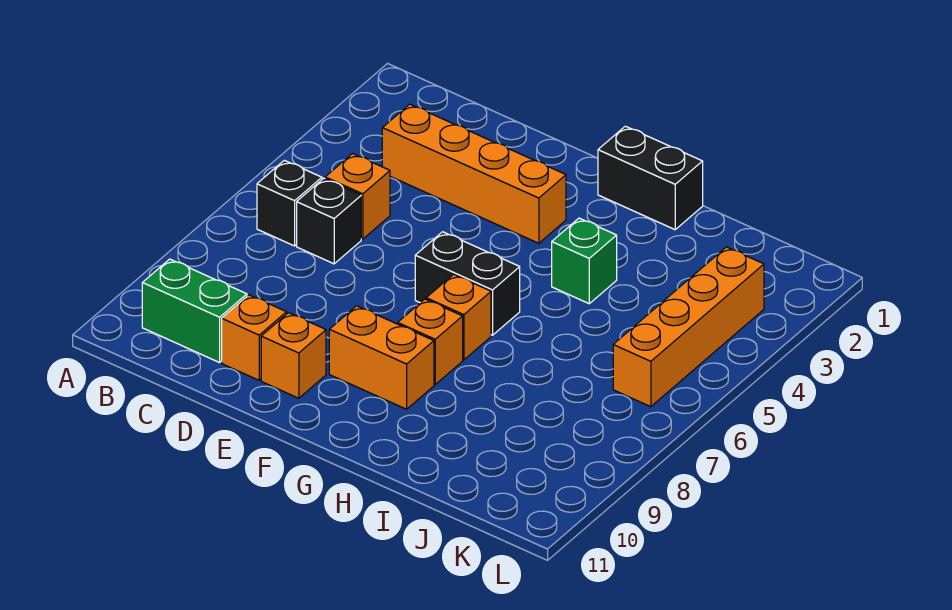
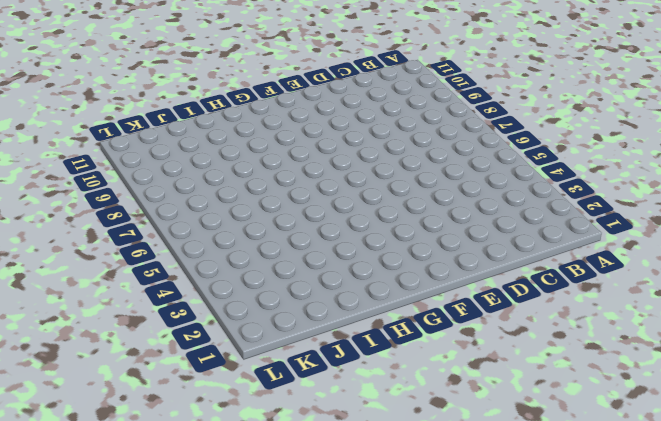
none -> black brick B6 level 1
none -> green brick B10:C10 level 1
none -> orange brick C3:F3 level 1

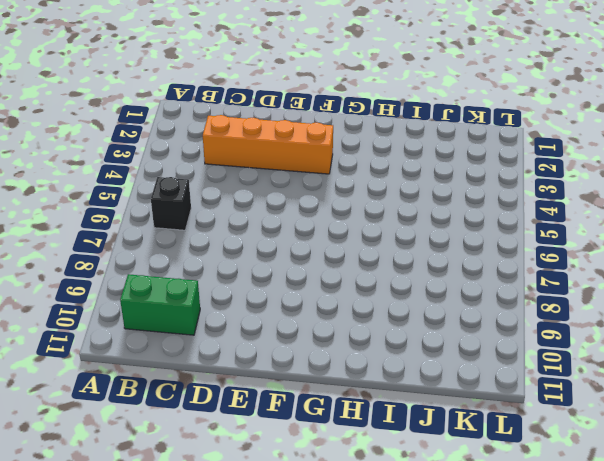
none -> orange brick C5 level 1
none -> black brick C6 level 1
none -> orange brick D10 level 1

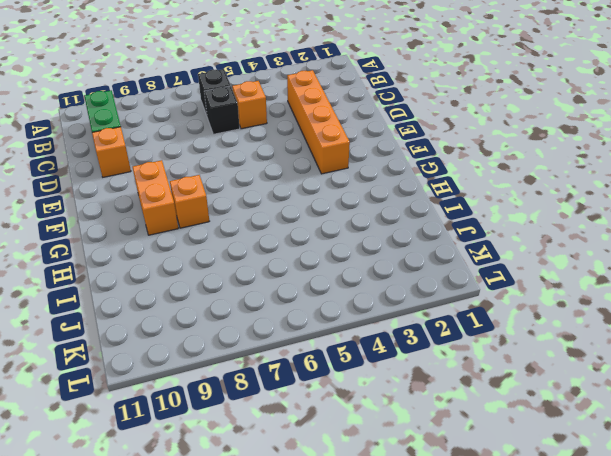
none -> orange brick E10 level 1
none -> black brick F6:G6 level 1
none -> black brick G1:H1 level 1

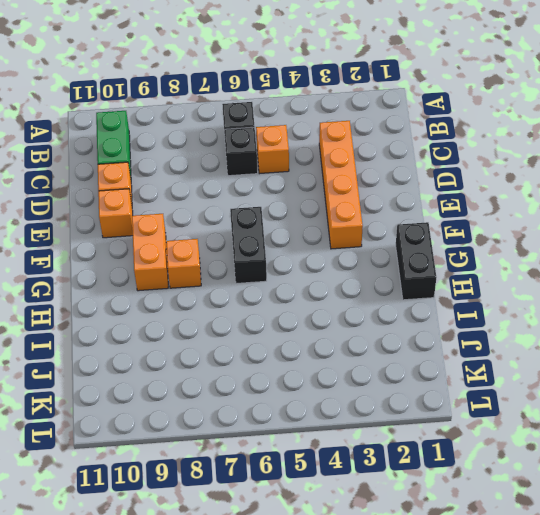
none -> orange brick G7 level 1
none -> green brick H4 level 1
none -> orange brick K3:K6 level 1

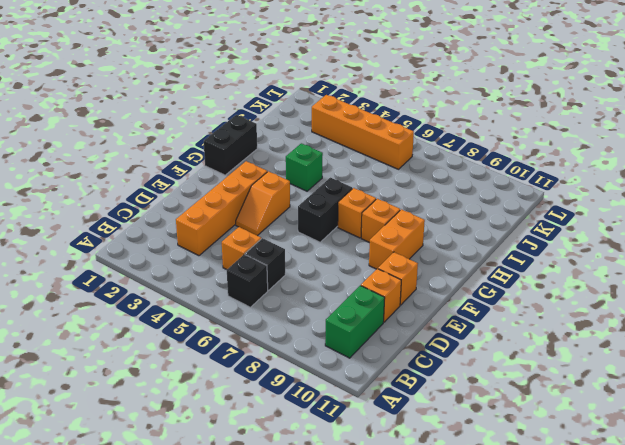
orange slope E4:F4 level 1 top F -> none

